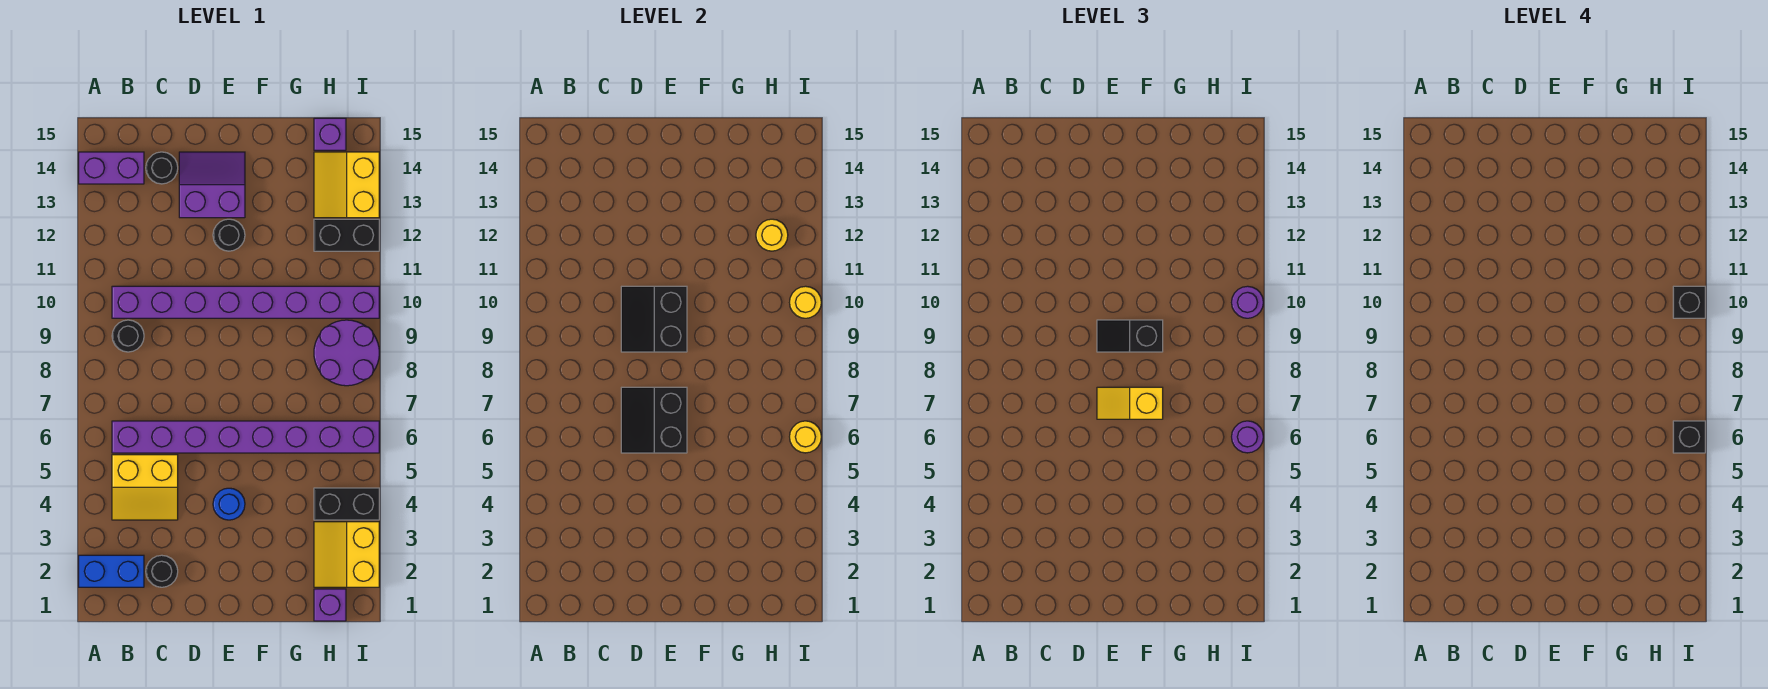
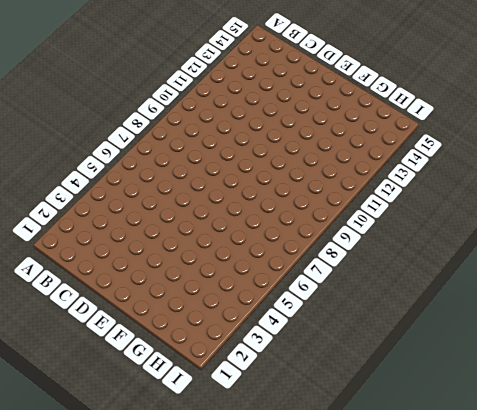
none -> blue brick A2:B2 level 1
none -> purple brick A14:B14 level 1
none -> yellow slope B4:C5 level 1 top 5

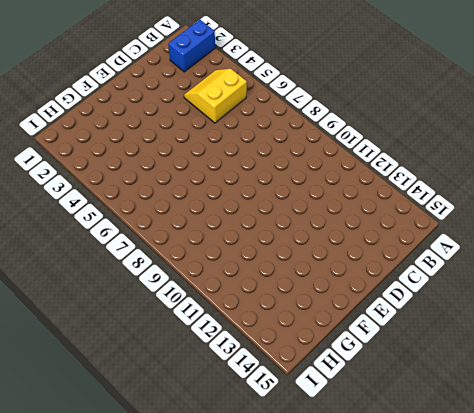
none -> purple brick A14:B14 level 1
none -> purple brick B6:I6 level 1
none -> black round brick B9 level 1

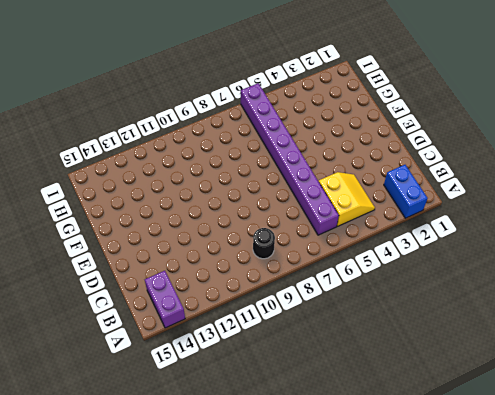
none -> purple brick B10:I10 level 1
none -> black round brick C2 level 1
none -> black round brick C14 level 1

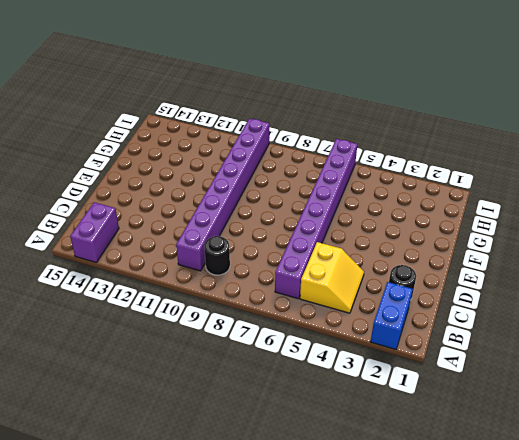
none -> black round brick C14 level 1
none -> purple slope D13:E14 level 1 top 13
none -> blue round brick E4 level 1

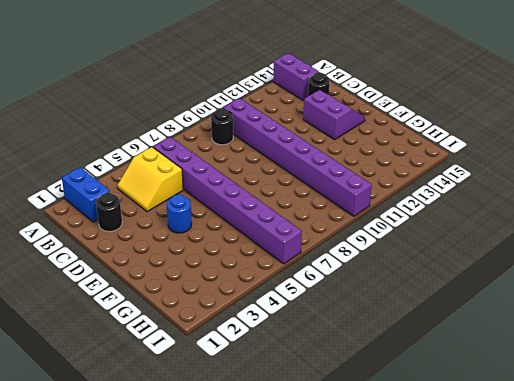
none -> black round brick E12 level 1
none -> purple brick H1 level 1
none -> yellow slope H2:I3 level 1 top I

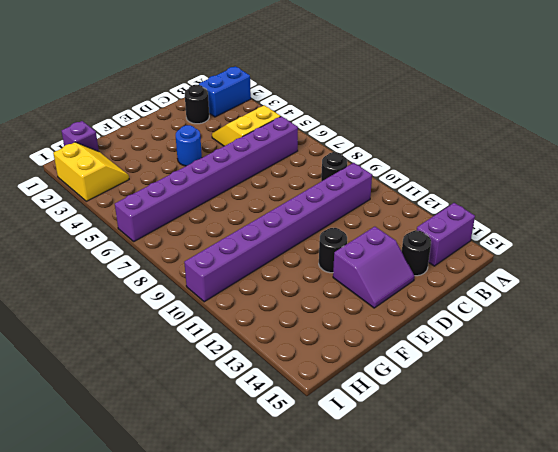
none -> black brick H4:I4 level 1
none -> purple round brick H8:I9 level 1
none -> black brick H12:I12 level 1

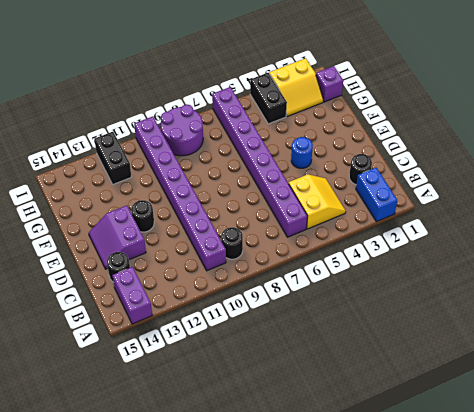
none -> yellow slope H13:I14 level 1 top I
none -> purple brick H15 level 1
none -> black slope D6:E7 level 2 top E

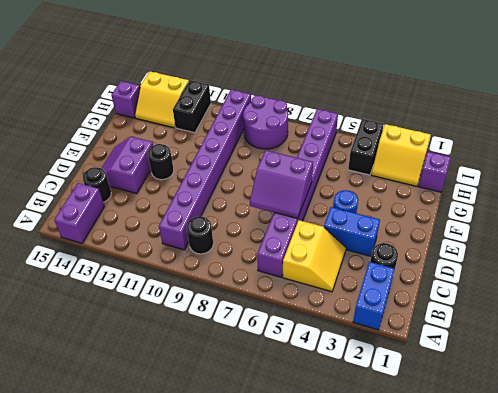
blue brick D3:D4 level 1 -> none
purple slope D6:E7 level 2 top E -> black slope D6:E7 level 2 top E
none -> black slope D9:E10 level 2 top E
none -> yellow round brick H12 level 2
none -> yellow round brick I6 level 2

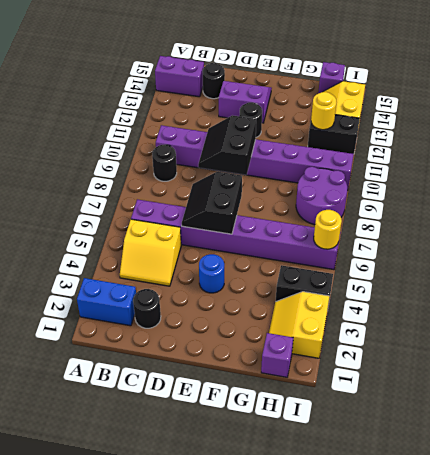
none -> yellow round brick I10 level 2
none -> yellow slope E7:F7 level 3 top F
none -> black slope E9:F9 level 3 top F

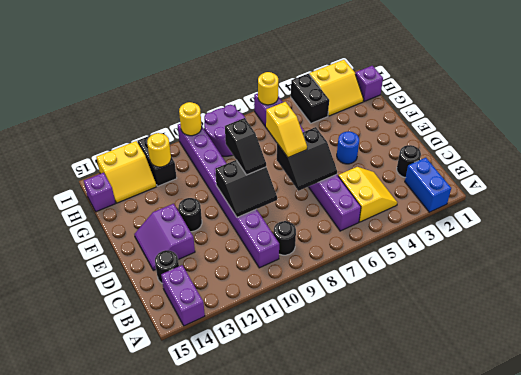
none -> purple round brick I6 level 3
none -> purple round brick I10 level 3
none -> black brick I6 level 4

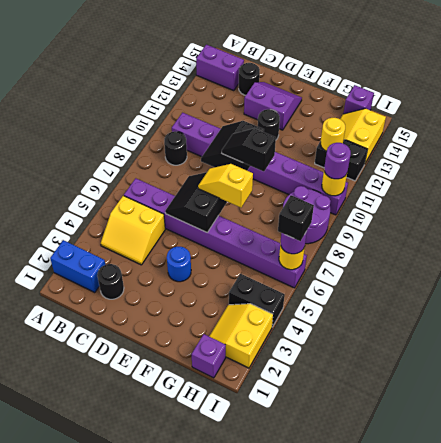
none -> black brick I10 level 4

